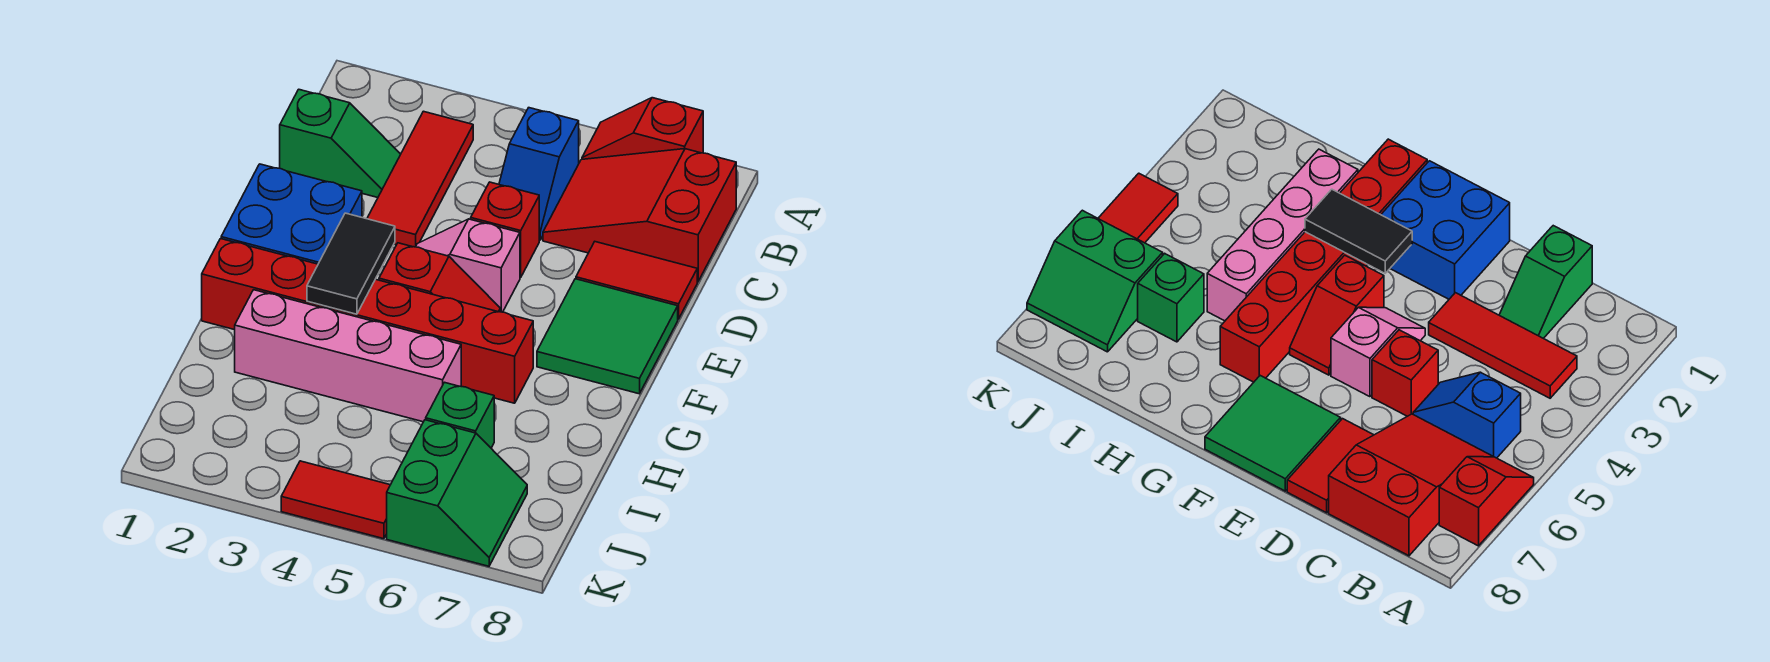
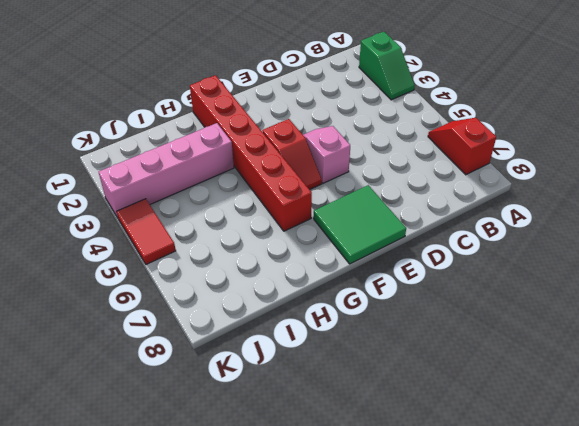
green slope A2:A3 level 1 top 2 -> green slope C1:C2 level 1 top 1
pink brick H3:K3 level 1 -> pink brick H2:H5 level 1
none -> red tile B3:D3 level 1
none -> blue slope B5:C5 level 1 top B
none -> red slope B6:C8 level 1 top 8

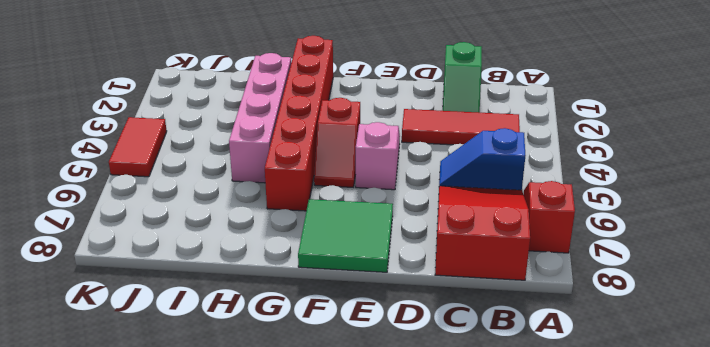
none -> red brick D5 level 1
none -> red tile D7:D8 level 1
none -> blue brick E1:F2 level 1

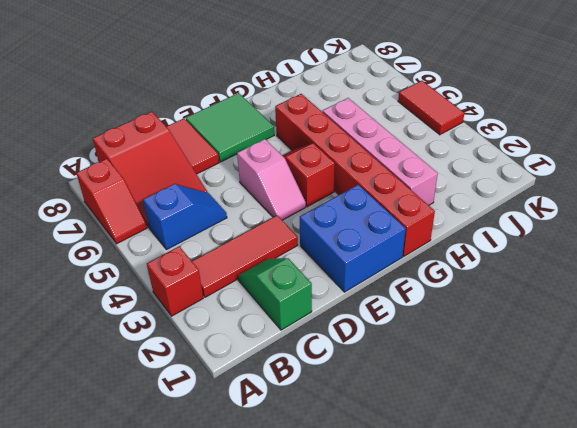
red brick A3 level 1 -> red brick D5 level 1
none -> green brick I6 level 1
none -> green slope J6:K7 level 1 top 6
none -> black tile F3:G3 level 2

